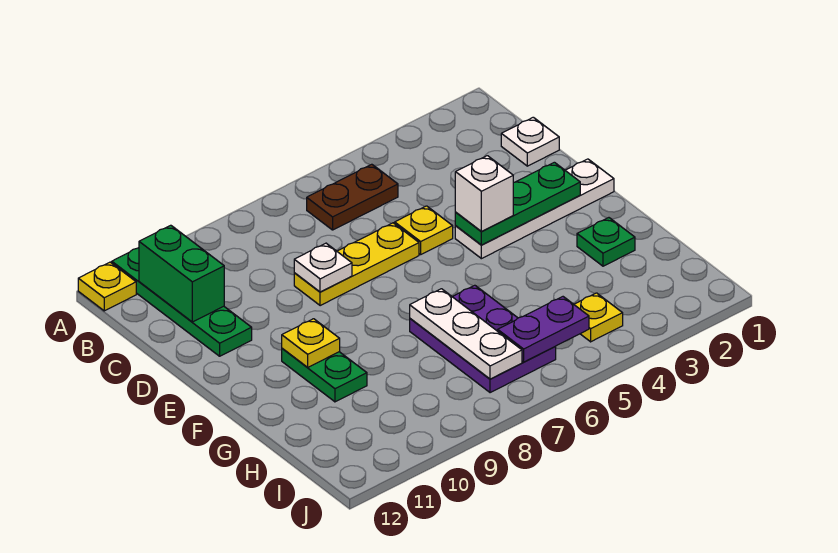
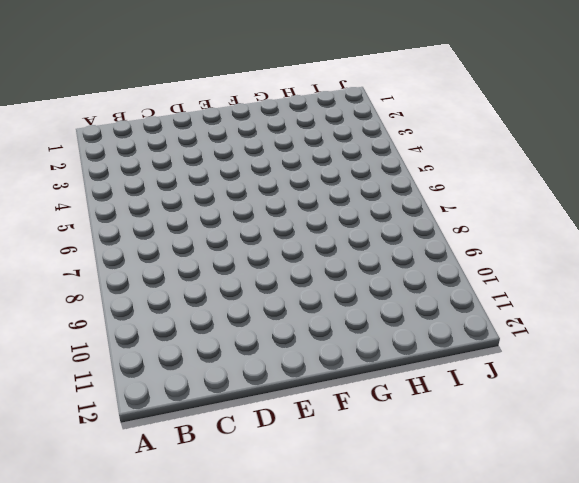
none -> green plate A11:D11 level 1
none -> yellow plate A12 level 1
none -> brown plate B5:B6 level 1

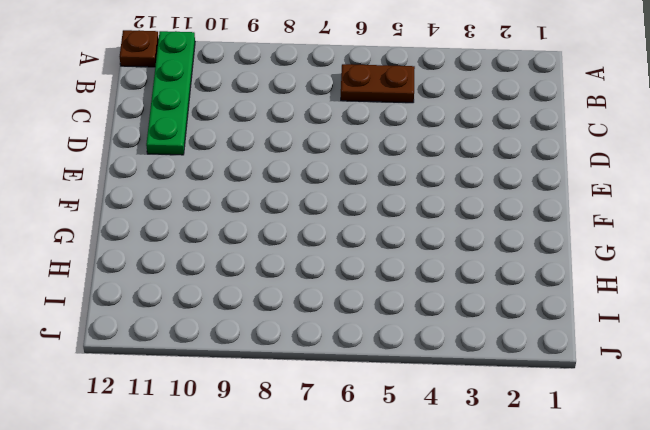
brown plate A12 level 1 -> yellow plate A12 level 1
none -> white plate C1 level 1
none -> yellow plate D5 level 1
none -> yellow plate D6:D8 level 1

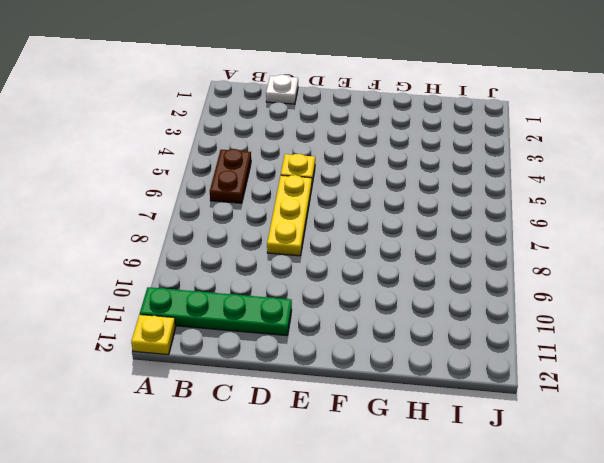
none -> white plate E1:E4 level 1
none -> green plate F10:G10 level 1
none -> green plate G2 level 1

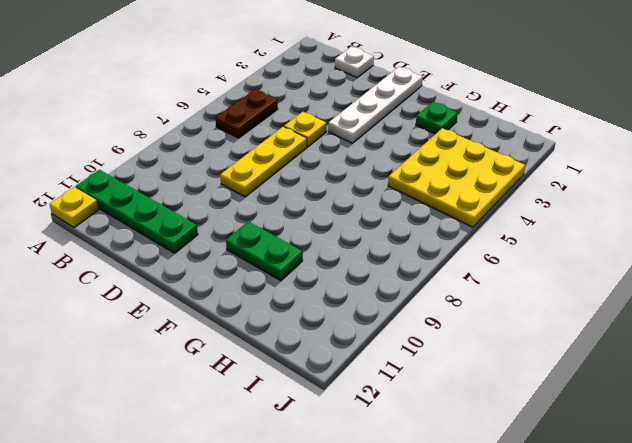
yellow plate H3:J5 level 1 -> yellow plate I4 level 1
none -> purple plate G6:I7 level 1
none -> green brick B11:C11 level 2
none -> white plate D8 level 2

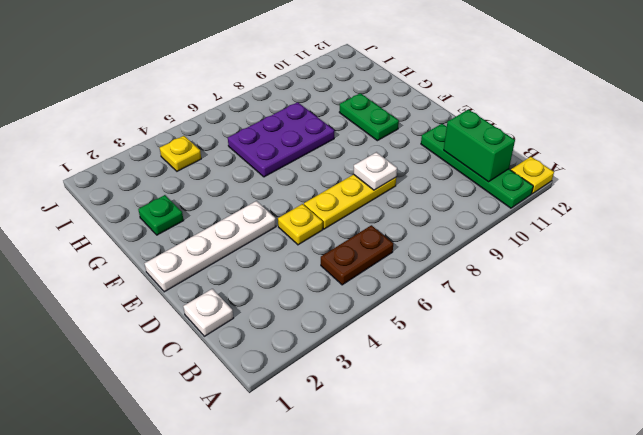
purple plate G6:H8 level 1 -> purple plate G6:I7 level 1
none -> green plate E2:E4 level 2
none -> yellow plate F10 level 2
none -> white plate G7:I7 level 2

